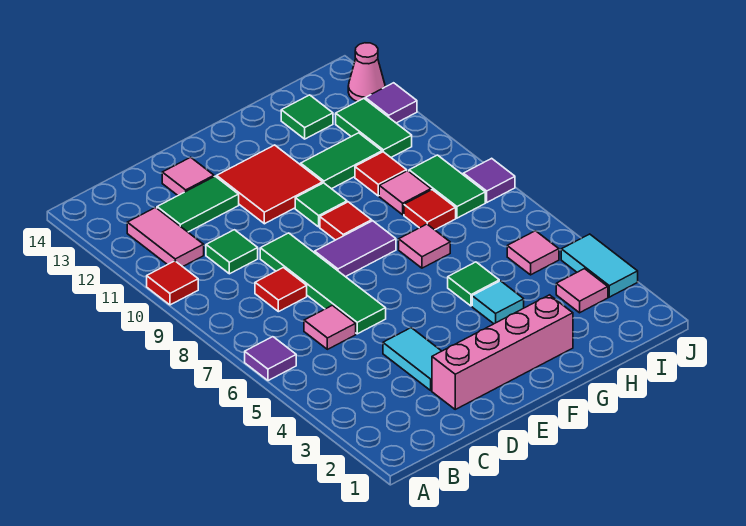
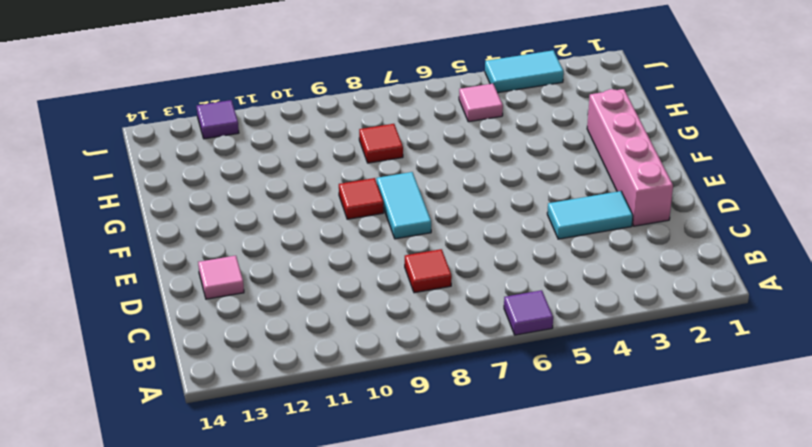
cyan tile E8:F8 level 1 -> purple tile E8:F8 level 1
none -> red tile A10 level 1
none -> pink tile B11:B12 level 1
none -> pink tile C6 level 1
none -> green tile C10 level 1

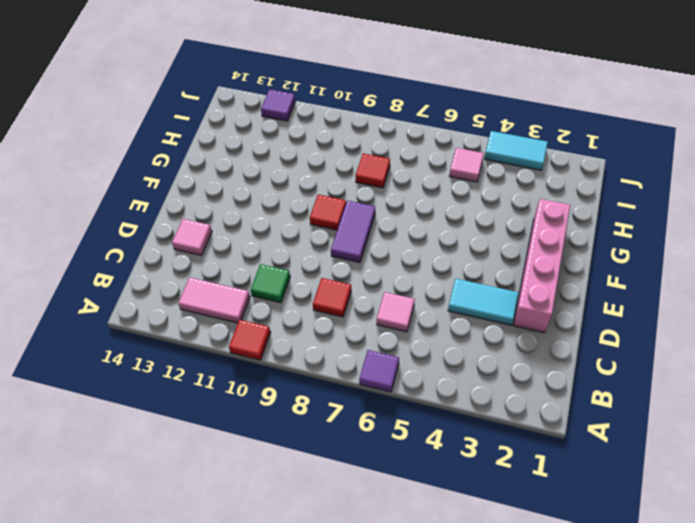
none -> green tile C12:D12 level 1
none -> green tile D6:D9 level 1
none -> red tile E11:F12 level 1
none -> green tile F10 level 1

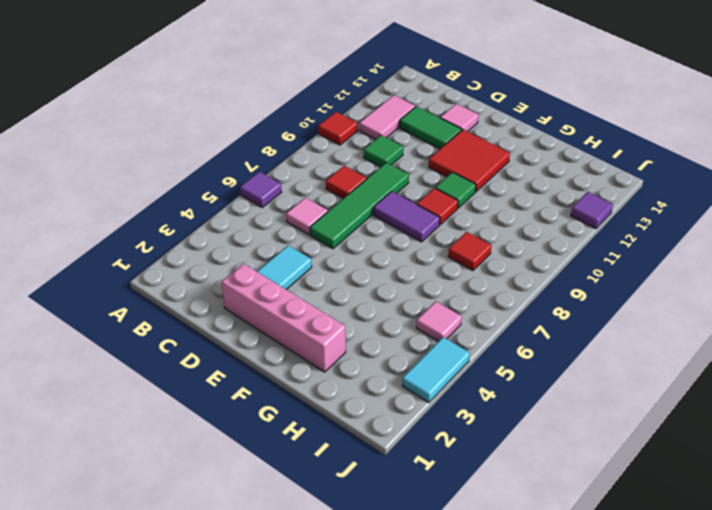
none -> cyan tile G4 level 1
none -> green tile G5 level 1
none -> pink tile G7 level 1
none -> green tile G11:H11 level 1

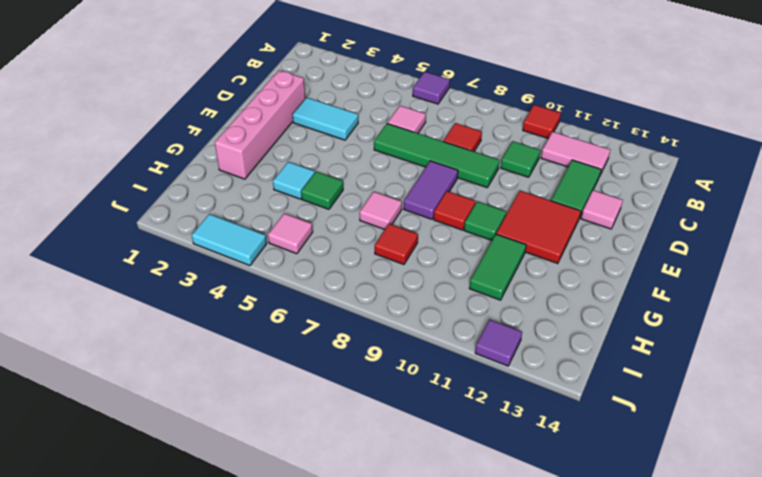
none -> pink tile H9 level 1
none -> red tile H10 level 1
none -> green tile H13 level 1
none -> pink tile I3 level 1

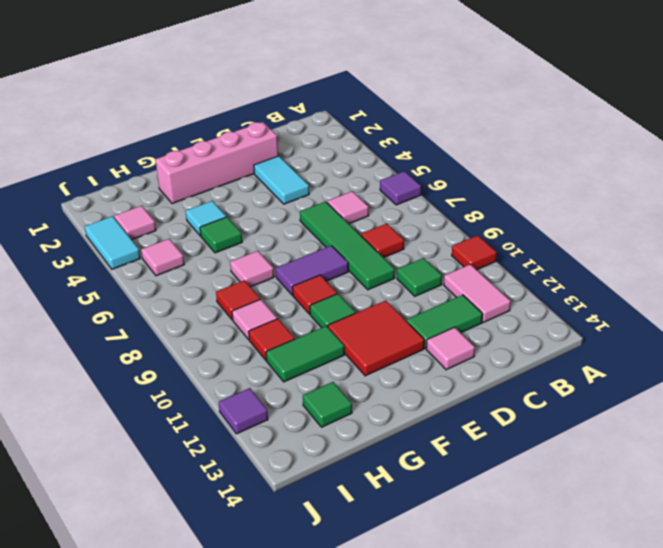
none -> green tile I8:I9 level 1
none -> green tile I11:I12 level 1
none -> purple tile J8 level 1
none -> pink cone J13 level 1

